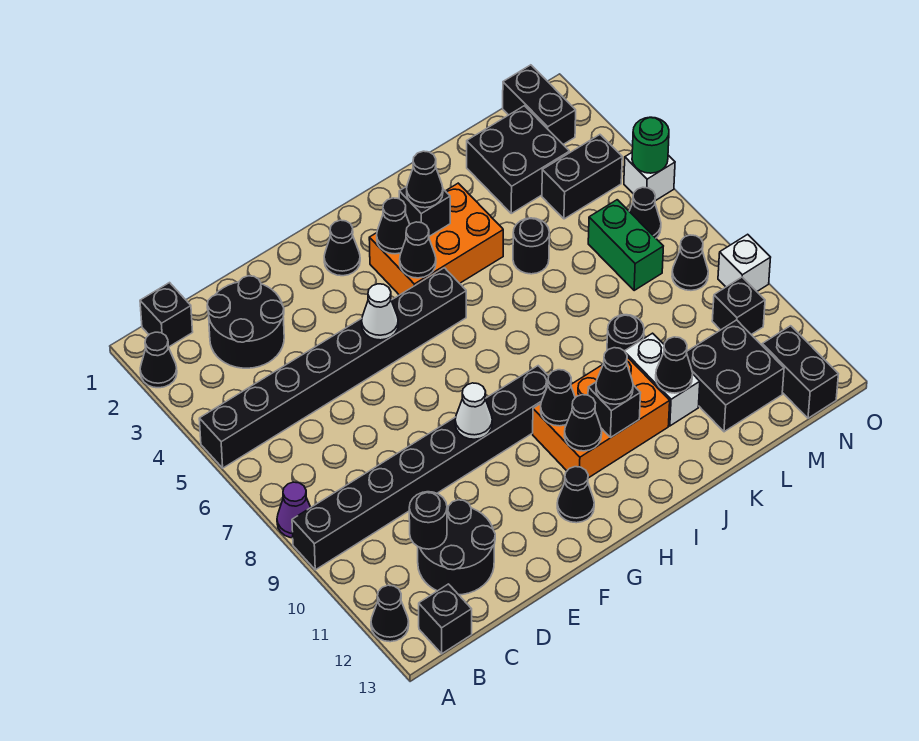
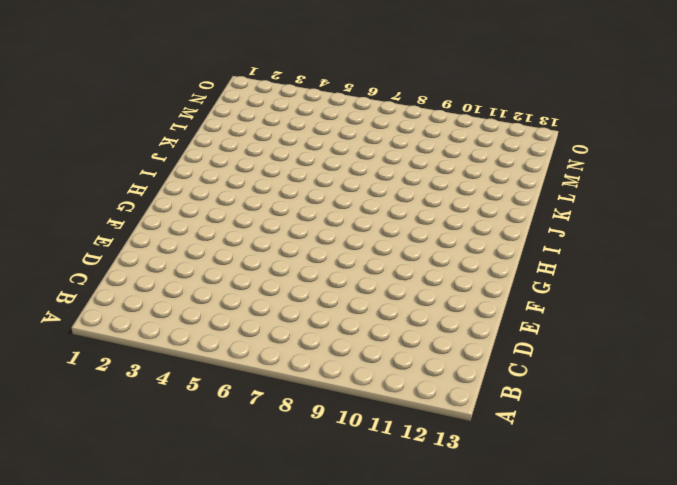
none -> black cone A2 level 1
none -> black brick A5:H5 level 1
none -> purple cone A8 level 1
none -> black brick A9:H9 level 1

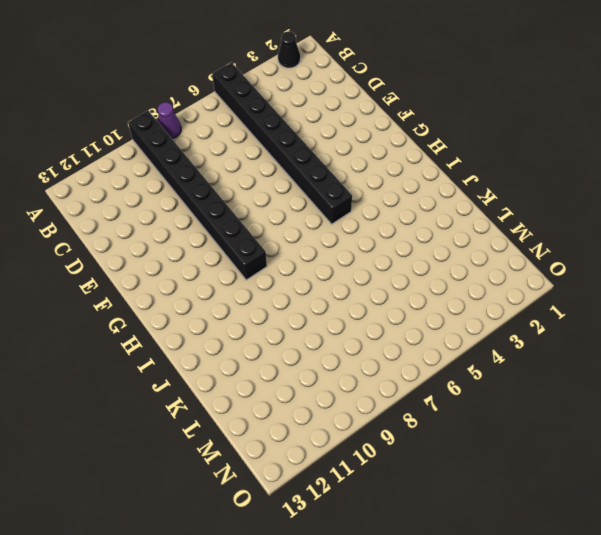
none -> black cone A12 level 1
none -> black brick B1 level 1
none -> black brick B13 level 1
none -> black round brick C2:D3 level 1

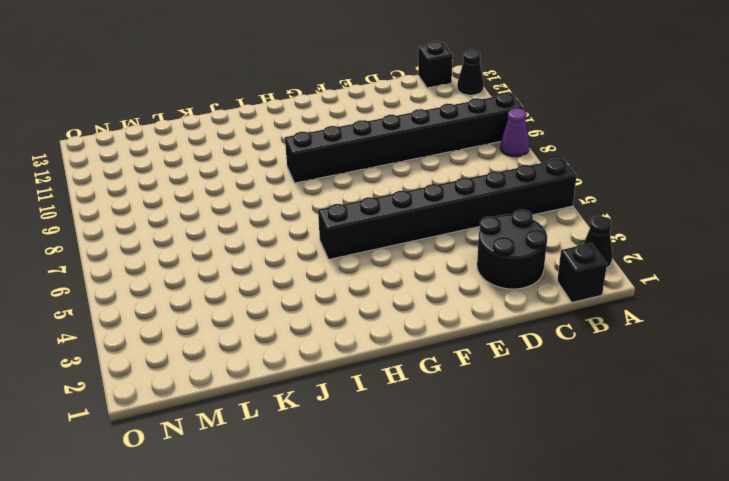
none -> black round brick C11:D12 level 1
none -> black cone G2 level 1
none -> black cone G12 level 1
none -> orange brick H3:J4 level 1

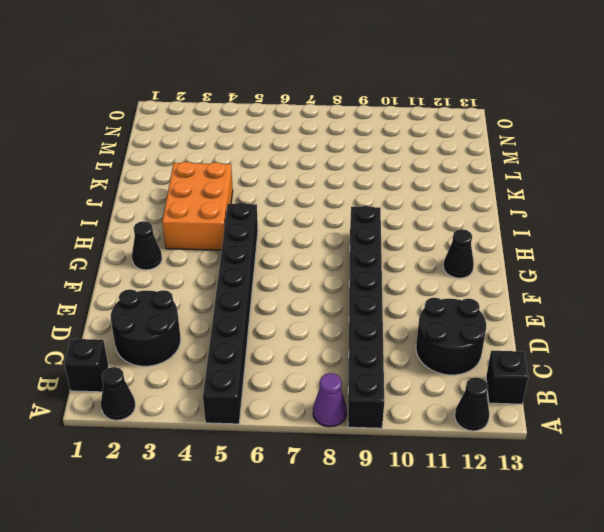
none -> orange brick H10:J11 level 1
none -> black round brick K5 level 1
none -> black round brick K9 level 1
none -> white brick K10:K11 level 1

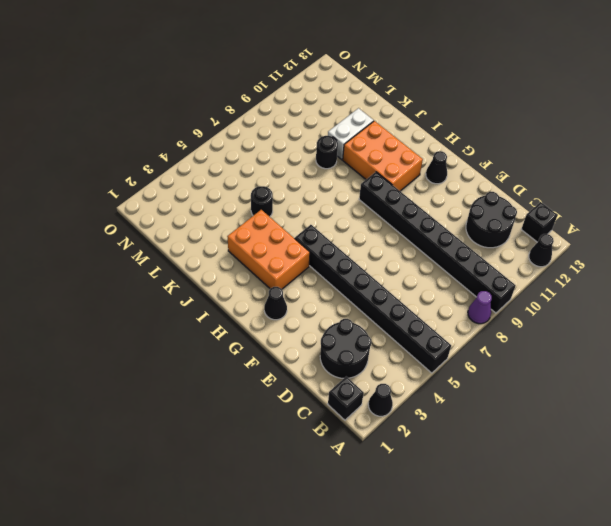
none -> black brick L2:M3 level 1
none -> black brick L11:M12 level 1
none -> black brick M4:N4 level 1
none -> green brick M6:M7 level 1

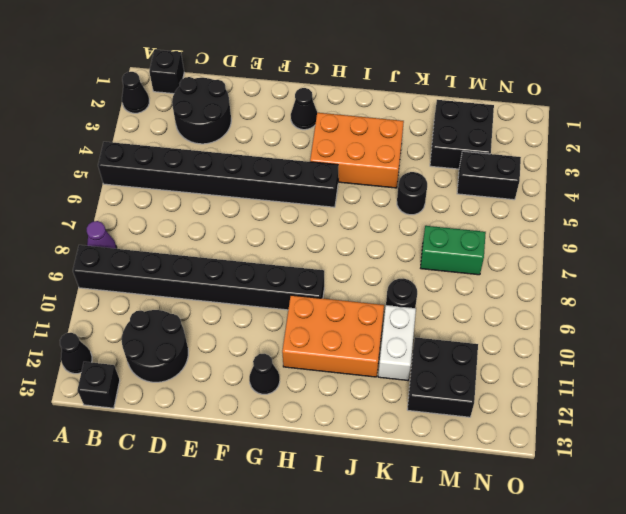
green brick L7:M7 level 1 -> green brick M6:M7 level 1
none -> black brick N1:N2 level 1
none -> black cone N6 level 1
none -> black cone N8 level 1
none -> black brick N10 level 1

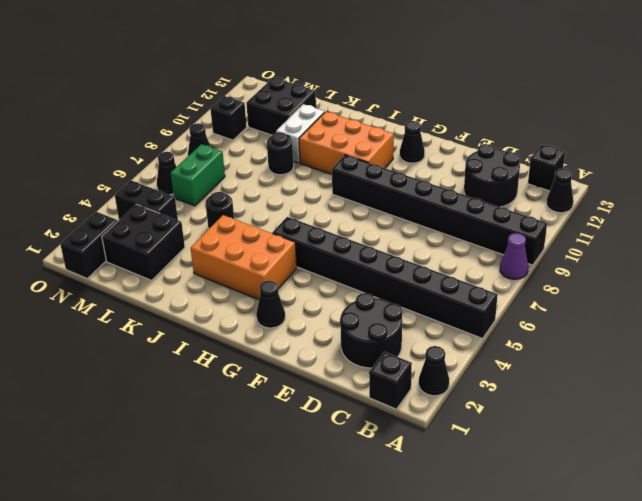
none -> black brick N12:N13 level 1
none -> white brick O5 level 1
none -> white brick O9 level 1
none -> black round brick C11 level 2

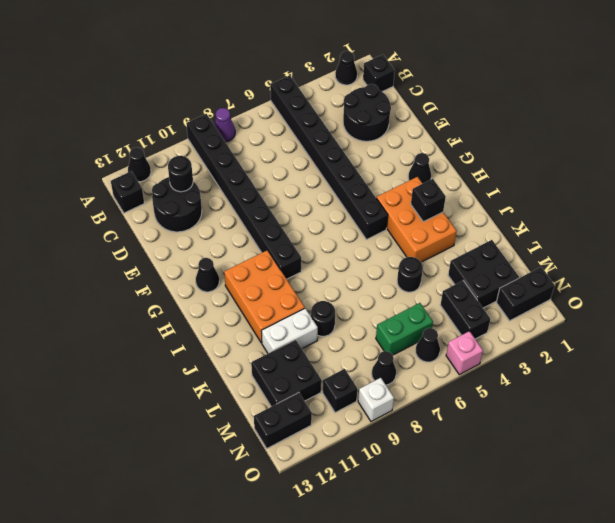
pink brick O5 level 1 -> white brick O5 level 1
none -> white cone F5 level 2
none -> white cone F9 level 2
none -> black cone H3 level 2
none -> black cone H4 level 2

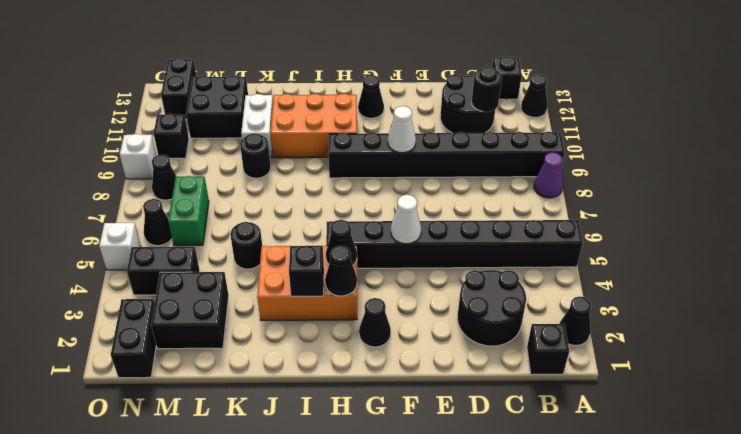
none -> black cone H10 level 2
none -> black cone H11 level 2
none -> black brick I11 level 2
none -> black cone K11 level 2

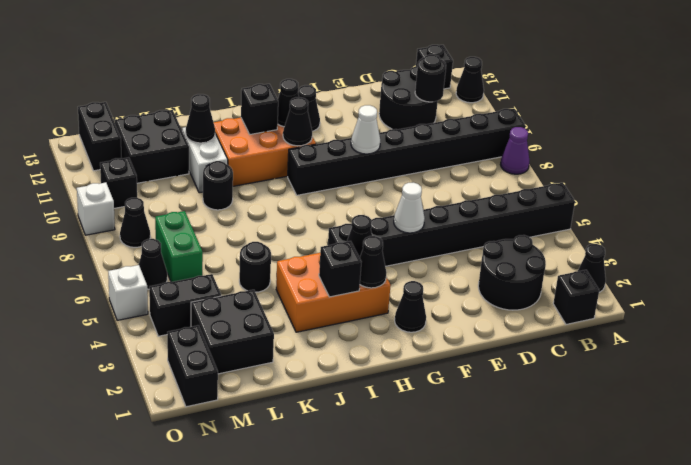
none -> green round brick O5 level 2
none -> black cone I3 level 3
none -> black cone I11 level 3

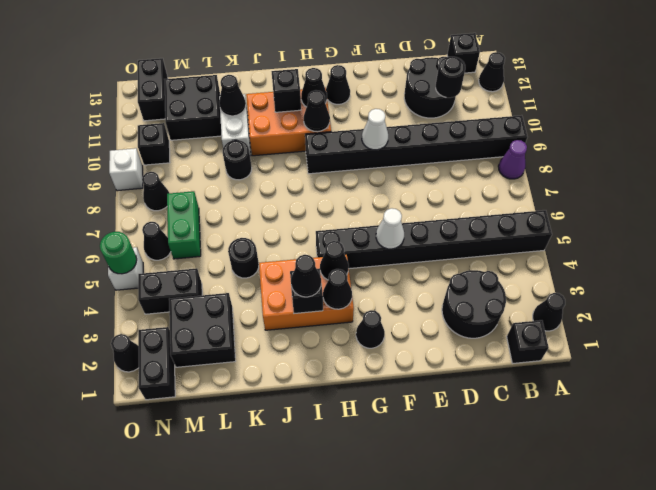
black cone O2 level 1 -> black cone I11 level 3

